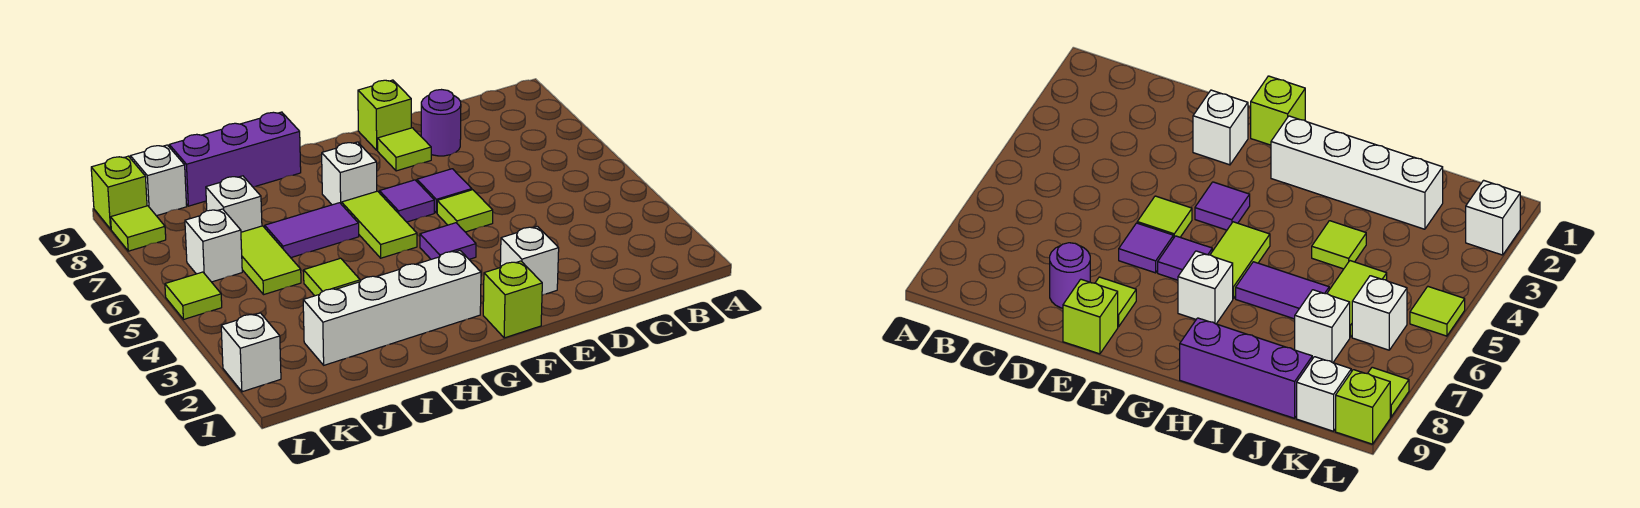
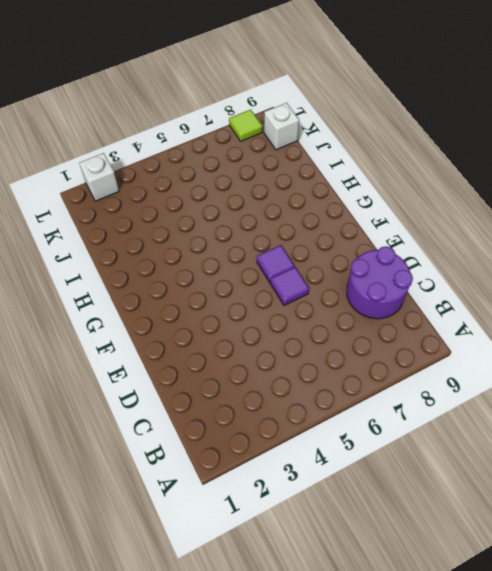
purple round brick C8:D9 level 1 -> purple round brick D8 level 1
none -> white brick E2 level 1
none -> lime tile E5 level 1
none -> lime tile E8 level 1

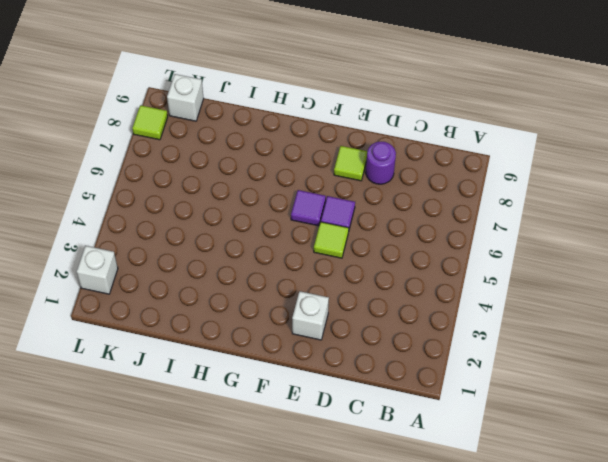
none -> lime brick E9 level 1
none -> lime brick F1 level 1
none -> purple tile F4 level 1

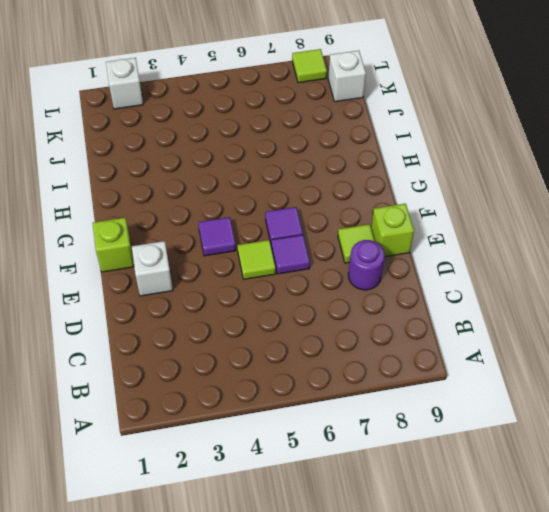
none -> white brick G2:J2 level 1
none -> lime tile G5:G6 level 1
none -> white brick G7 level 1

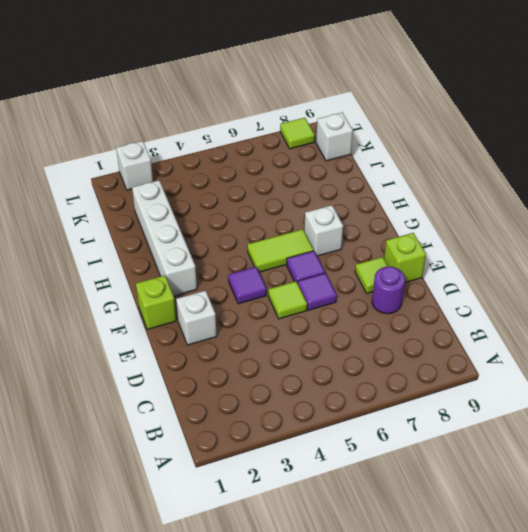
none -> purple tile H6:I6 level 1
none -> purple brick H9:J9 level 1
none -> lime tile I4 level 1

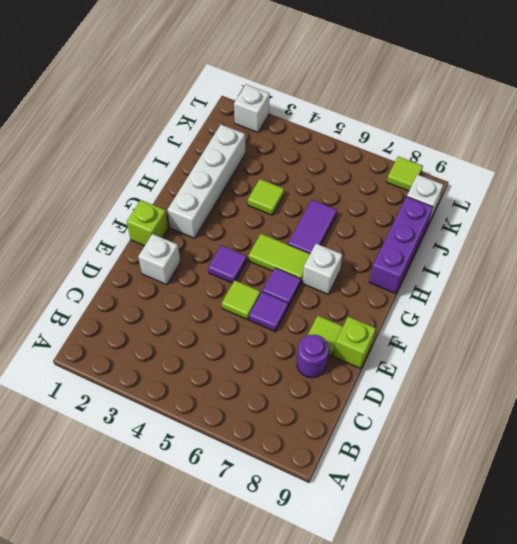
none -> lime tile J5:J6 level 1
none -> white brick J7 level 1
none -> white brick K6 level 1

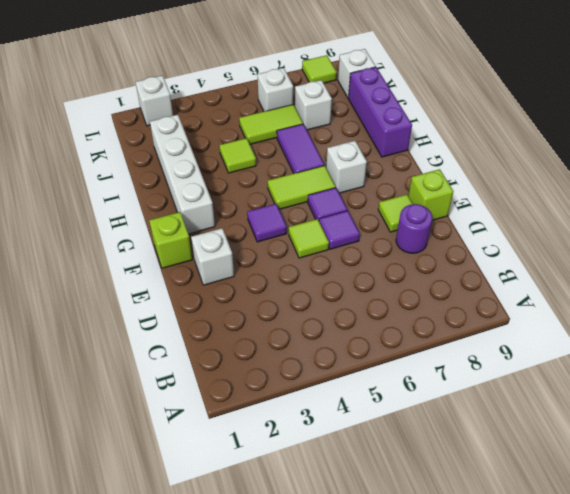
none -> lime tile L5 level 1
none -> lime brick L9 level 1

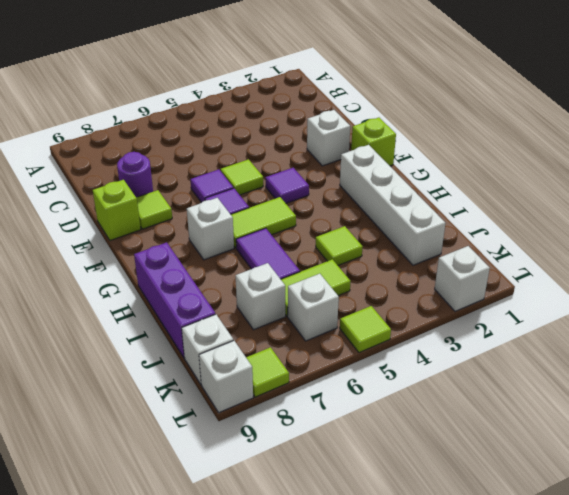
white brick L9 level 1 -> lime brick L9 level 1

